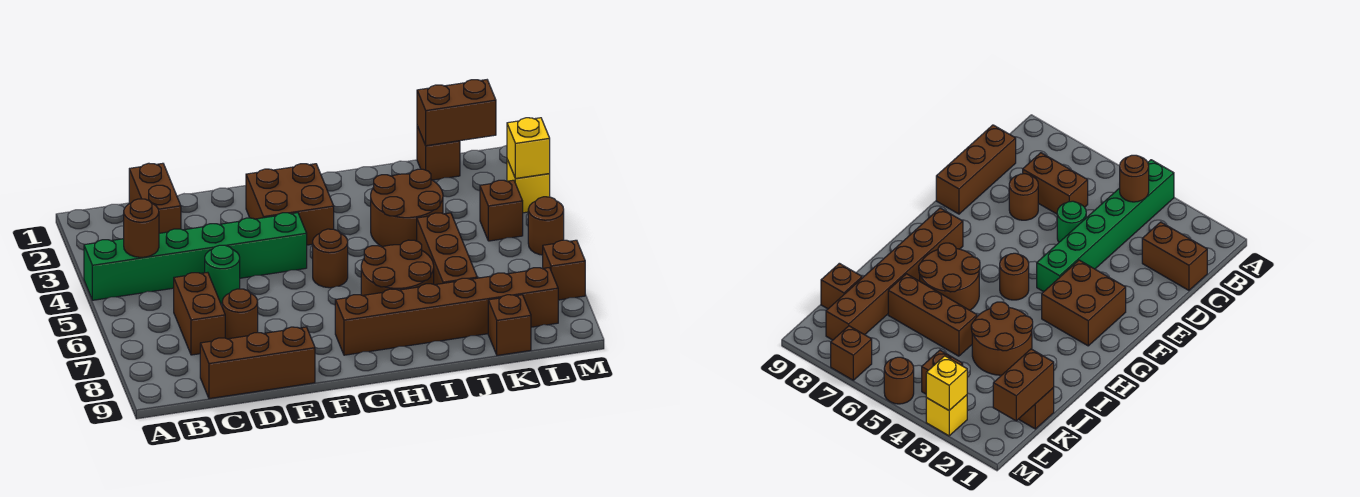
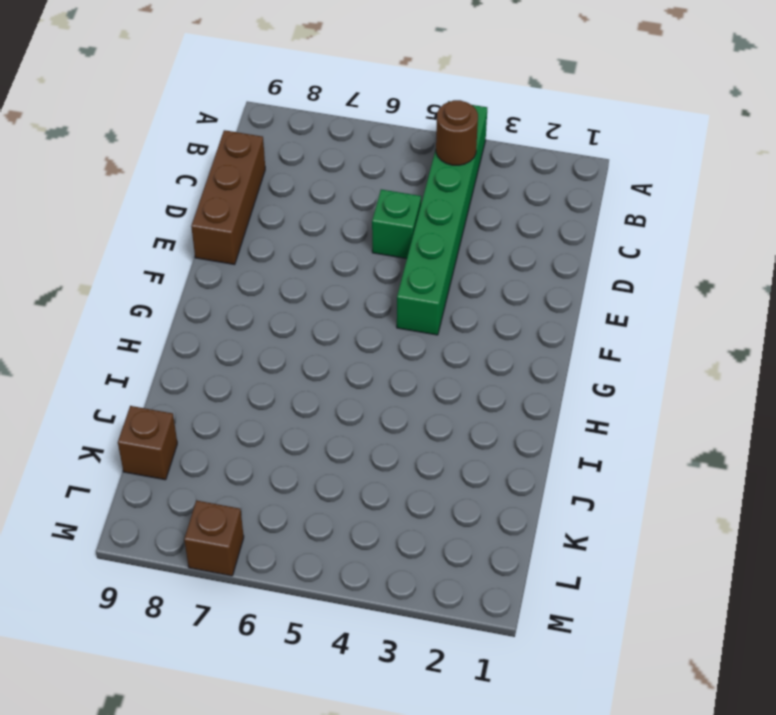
green brick D5 level 1 -> green round brick D5 level 1
none -> brown brick C1:C2 level 1
none -> brown brick C6:C7 level 1
none -> brown round brick D7 level 1

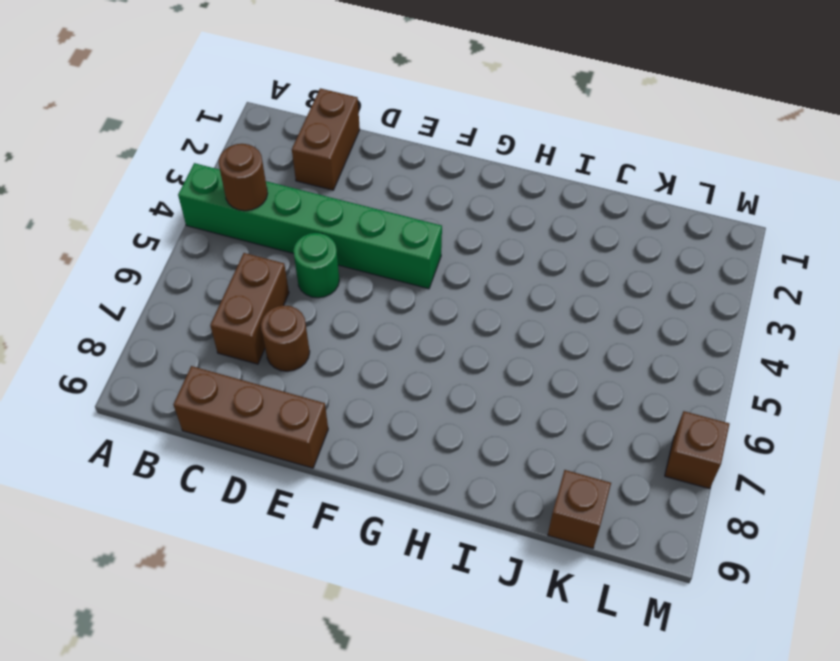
none -> brown brick F2:G3 level 1
none -> brown round brick G5 level 1
none -> brown brick G8:L8 level 1

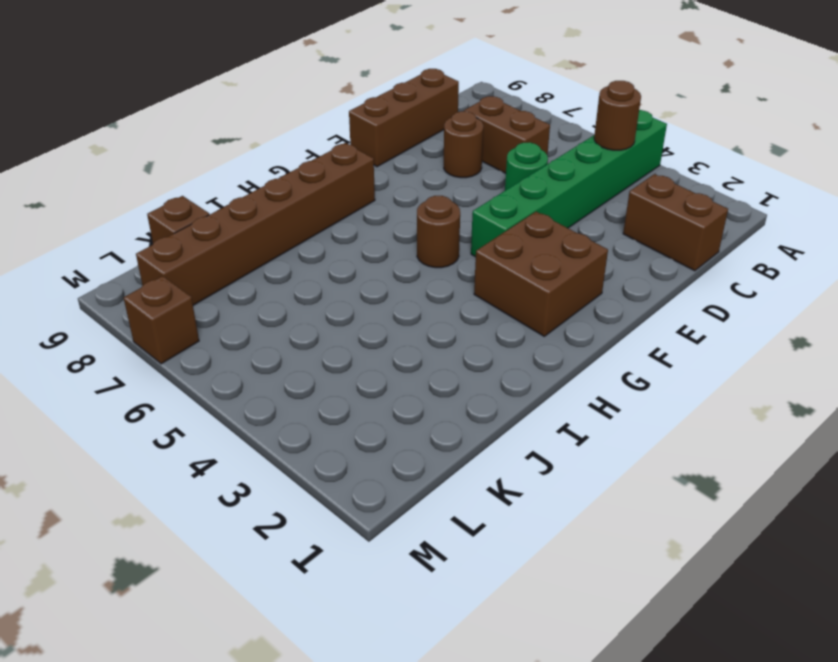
none -> brown round brick H6:I7 level 1
none -> brown round brick I3:J4 level 1
none -> brown brick J5:J7 level 1

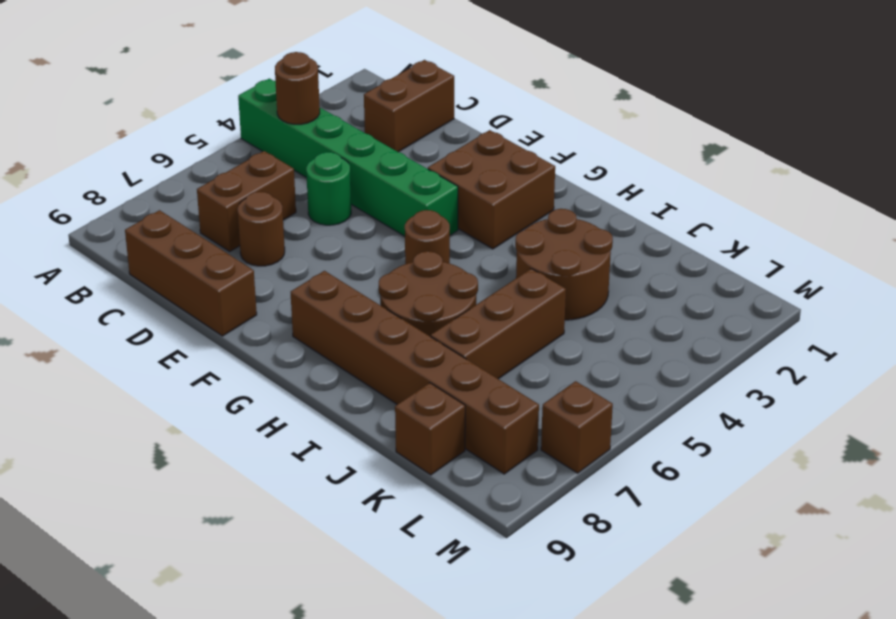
none -> brown brick K1 level 1
none -> brown brick L4 level 1
none -> yellow brick M3 level 1

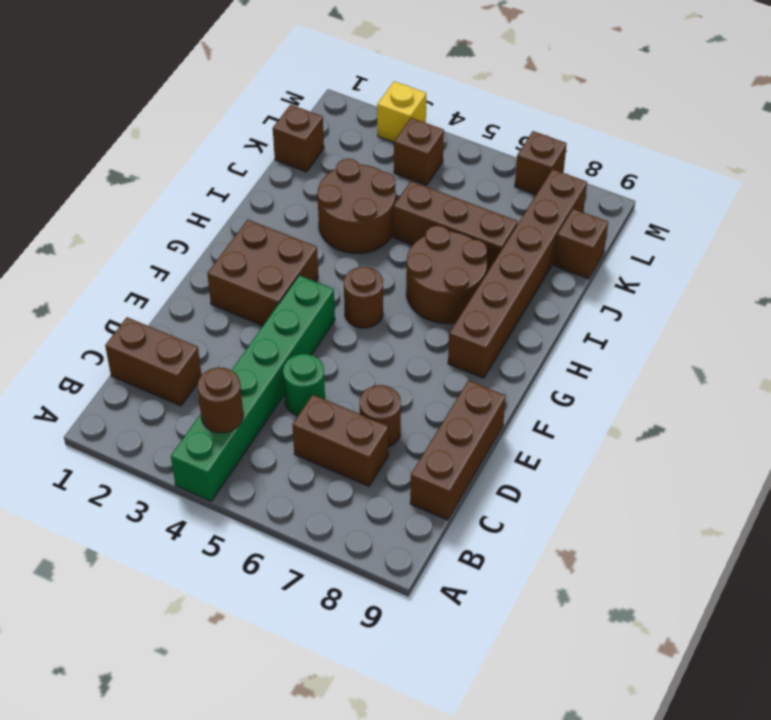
none -> brown round brick M5 level 1
none -> brown brick K1:L1 level 2
none -> yellow brick M3 level 2

